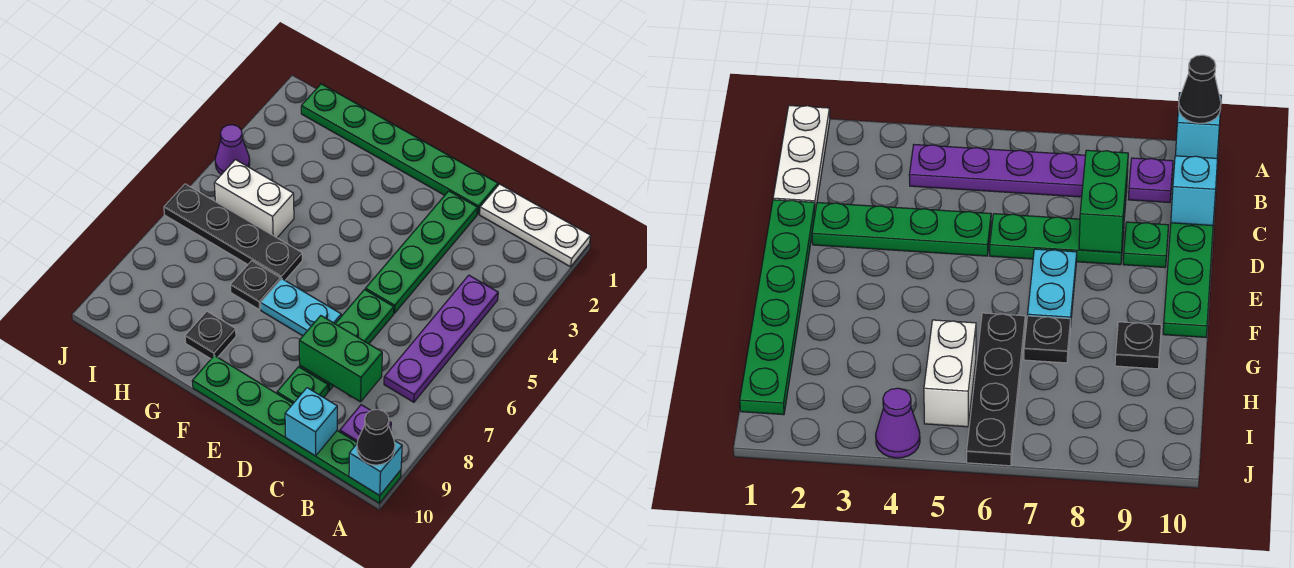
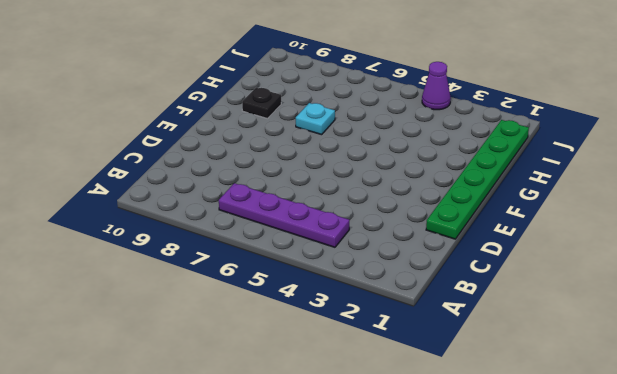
cyan plate G7 level 1 -> black plate G7 level 1
none -> white plate A1:C1 level 1
none -> green plate A10:F10 level 1
none -> purple plate B9 level 1

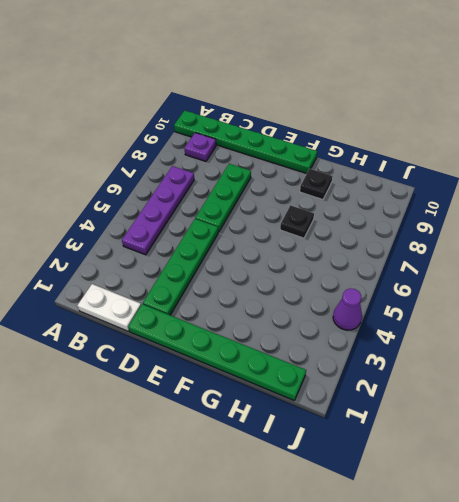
white plate B1:C1 level 1 -> white plate A1:C1 level 1
none -> green plate D9 level 1
none -> cyan plate E7:F7 level 1
none -> black plate G6:J6 level 1

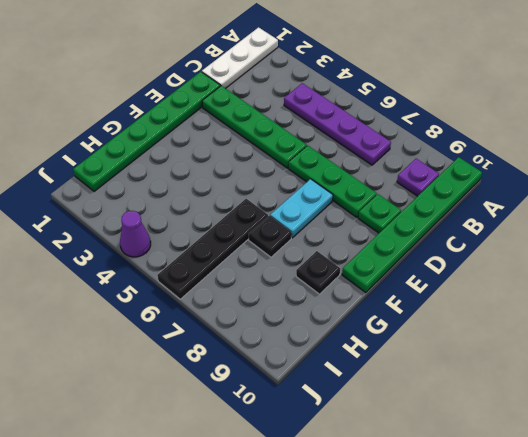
none -> white brick H5:I5 level 1
none -> cyan brick A10 level 2
none -> green brick C8:D8 level 2

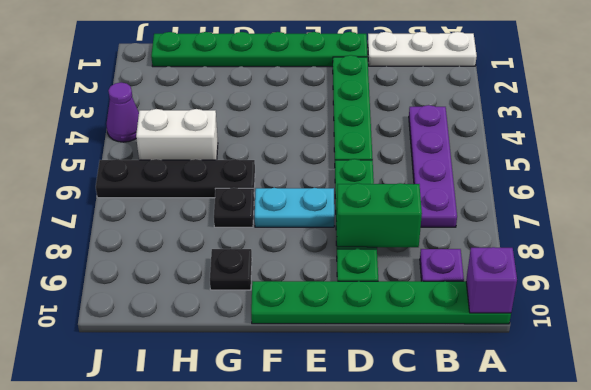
purple brick A10 level 2 -> cyan brick A10 level 2
none -> cyan brick C10 level 2
none -> black cone A10 level 3

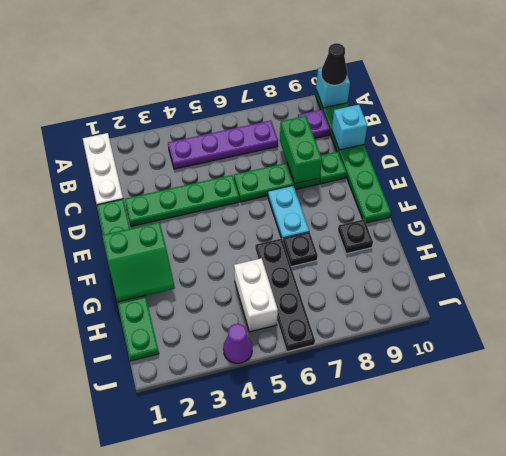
green slope F1:G2 level 2 top F -> none

